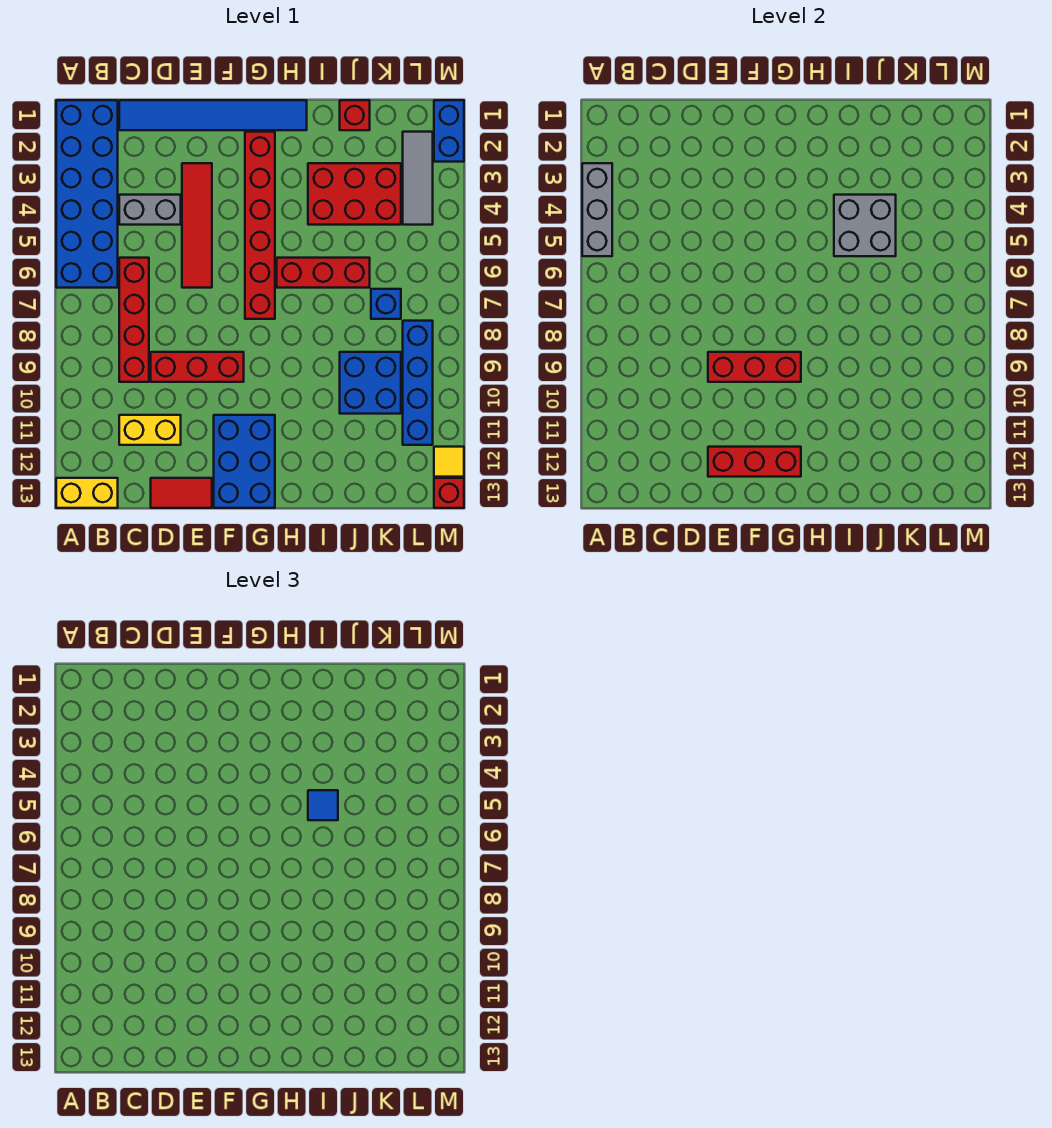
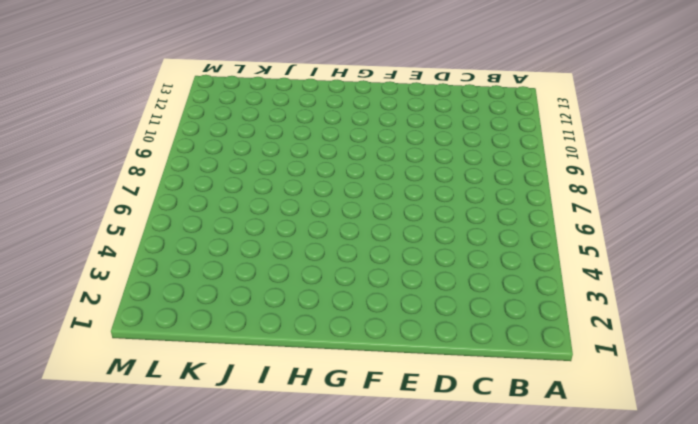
none -> blue brick A1:B6 level 1
none -> yellow brick A13:B13 level 1
none -> blue tile C1:H1 level 1

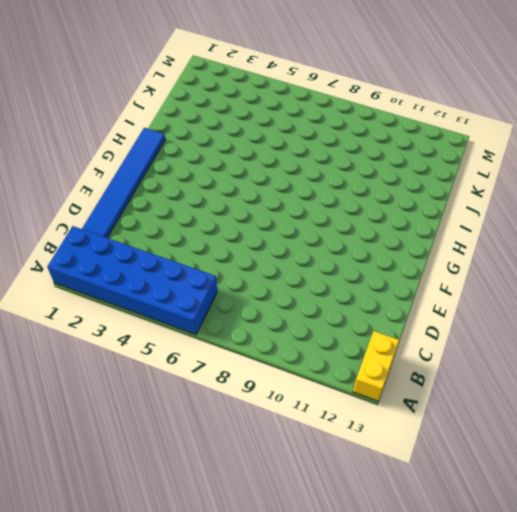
none -> grey brick C4:D4 level 1
none -> red brick C6:C9 level 1
none -> yellow brick C11:D11 level 1

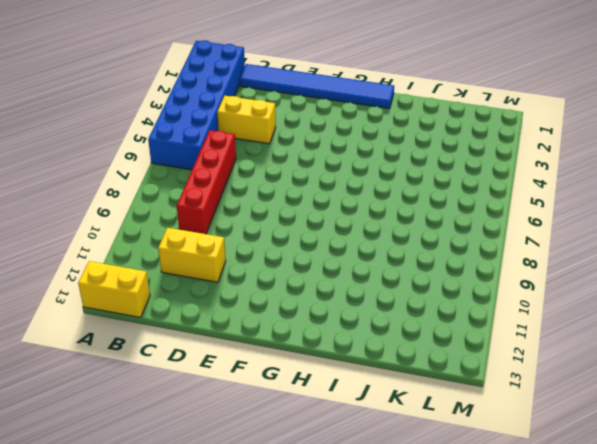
yellow brick C4:D4 level 1 -> grey brick C4:D4 level 1
none -> red brick D9:F9 level 1
none -> red tile D13:E13 level 1
none -> red tile E3:E6 level 1

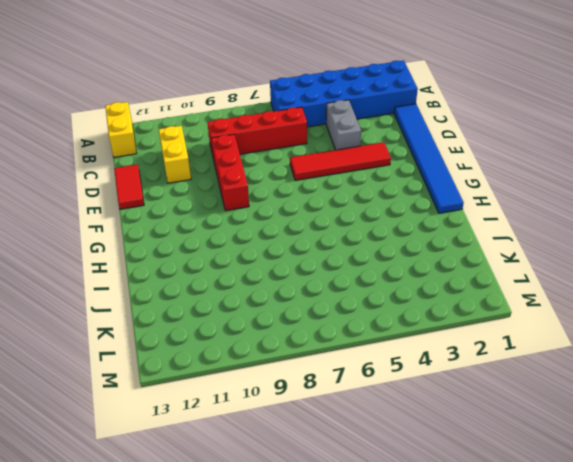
none -> blue brick F11:G13 level 1
none -> red brick G2:G7 level 1
none -> red brick H6:J6 level 1

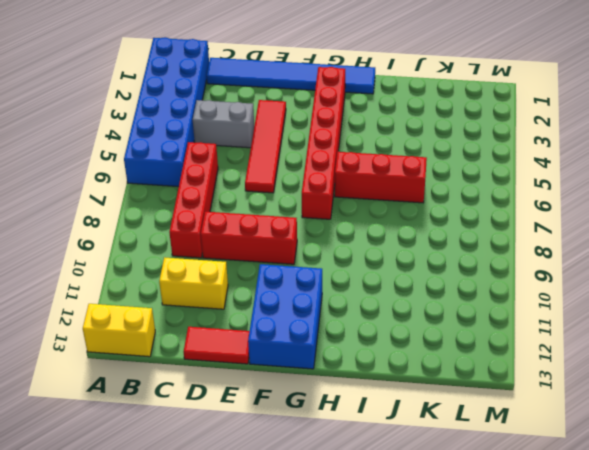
none -> red brick I3:K4 level 1
none -> red brick J1 level 1
none -> blue brick J9:K10 level 1

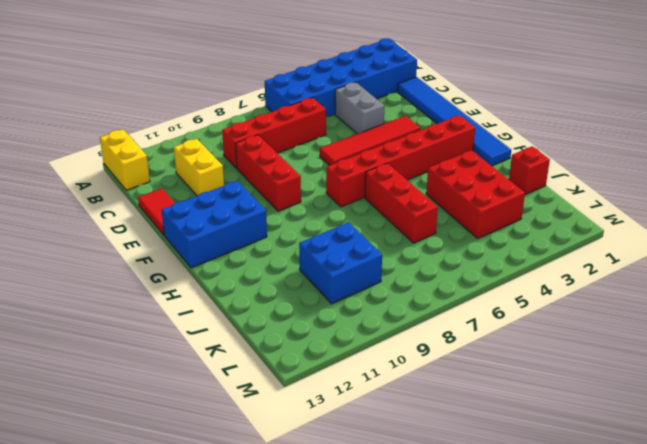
none -> blue brick K7 level 1
none -> grey tile L2:L4 level 1
none -> blue brick L8:L11 level 1

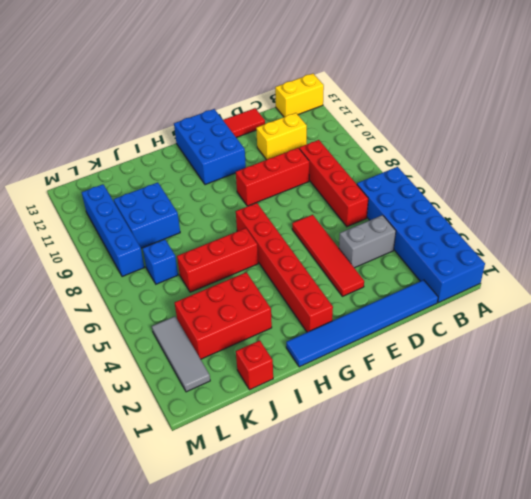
none -> blue brick M1:M2 level 1
none -> yellow tile M12 level 1
none -> red brick M13 level 1

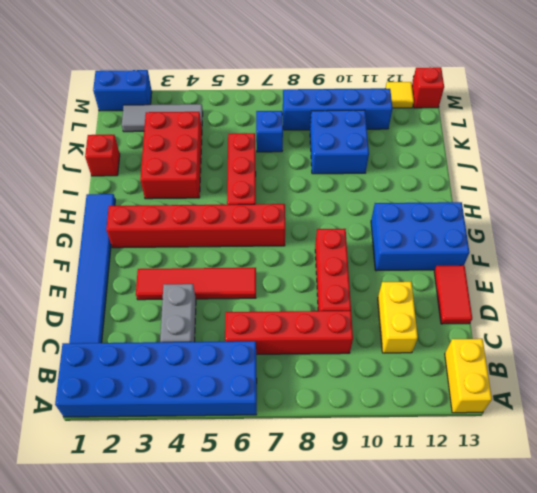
none -> grey brick A3:A5 level 2
none -> red brick E9:G9 level 2
none -> red brick E12:G12 level 2

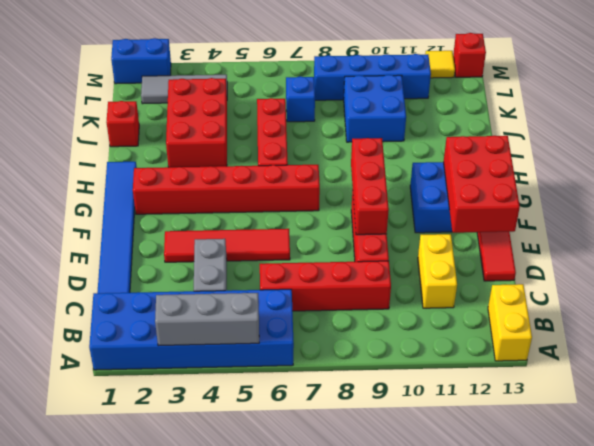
red brick E12:G13 level 2 -> red brick E12:G12 level 2
none -> grey brick I4:J5 level 2
none -> blue tile I5 level 3

